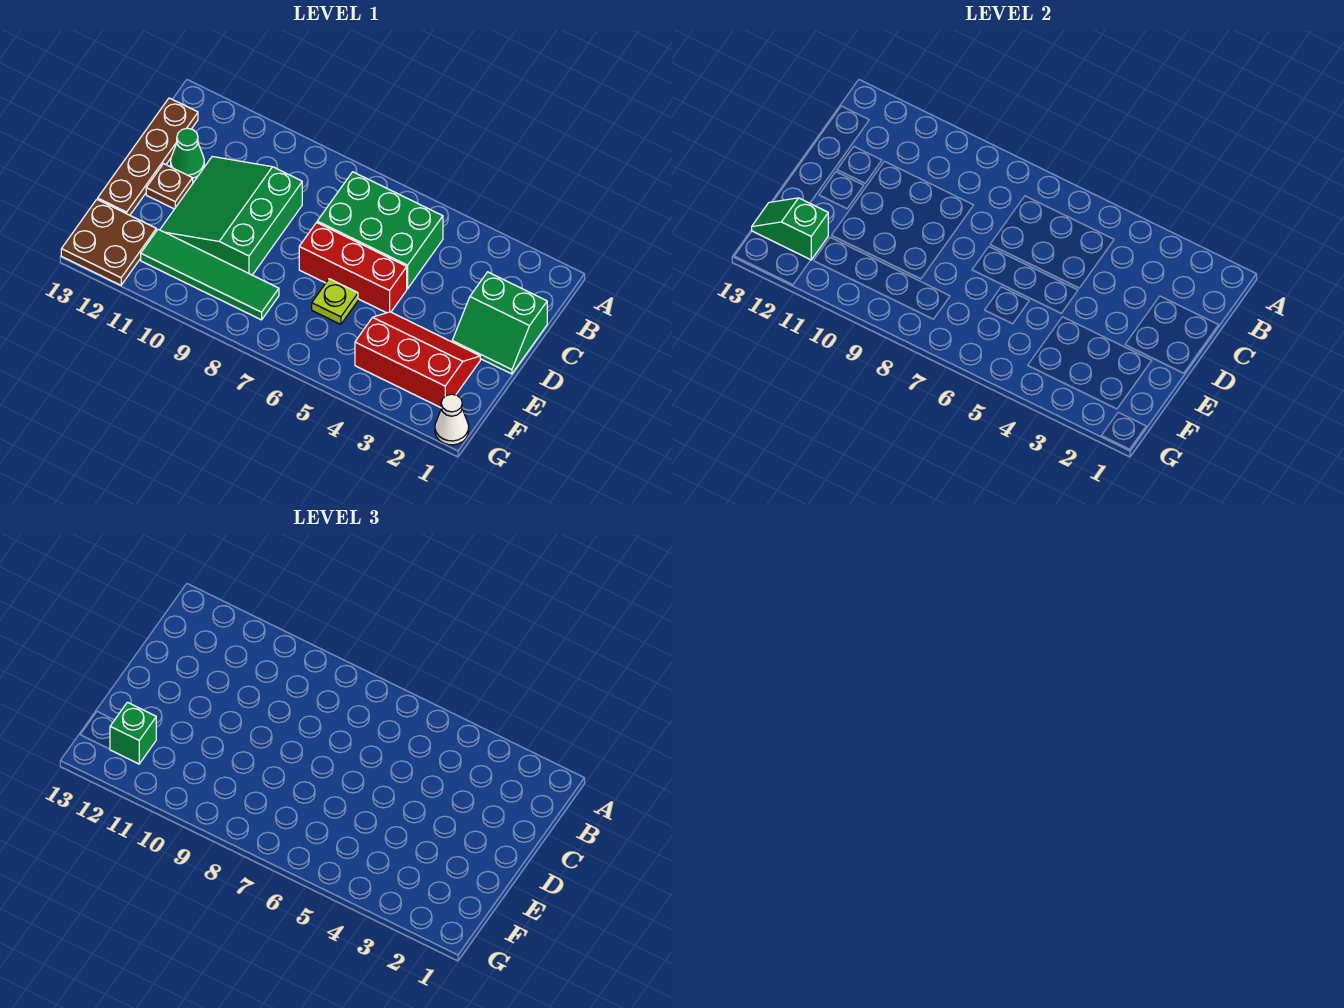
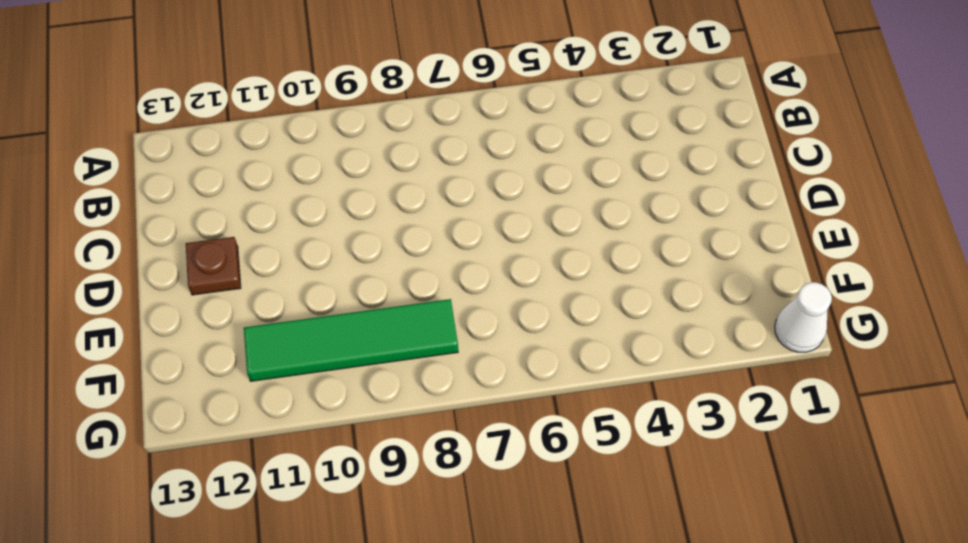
none -> green brick B5:C7 level 1
none -> brown plate B13:E13 level 1
none -> green slope C1:D2 level 1 top C

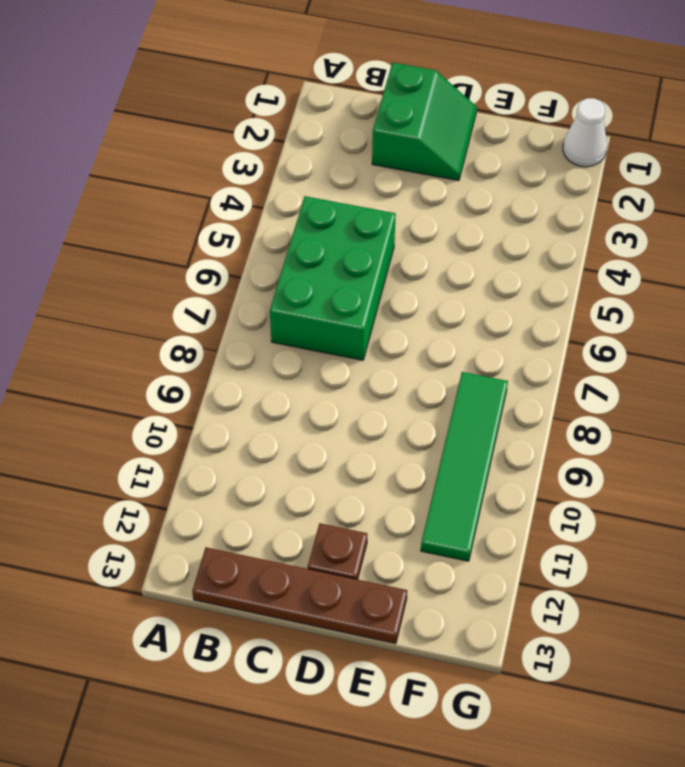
none -> green slope C9:E11 level 1 top 9
none -> green cone C12 level 1
none -> red brick D5:D7 level 1

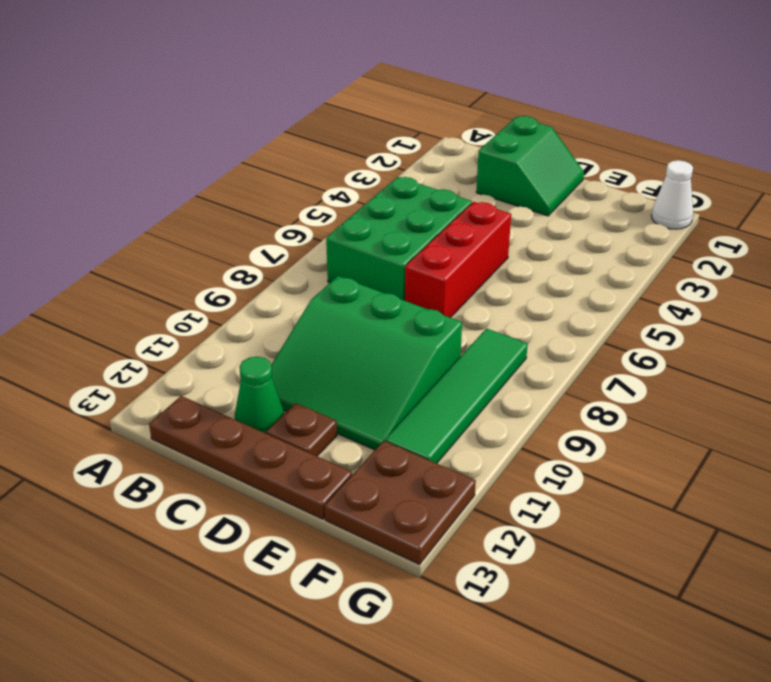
none -> red slope E2:F4 level 1 top F
none -> lime plate E6 level 1
none -> green slope F12:F13 level 2 top 12

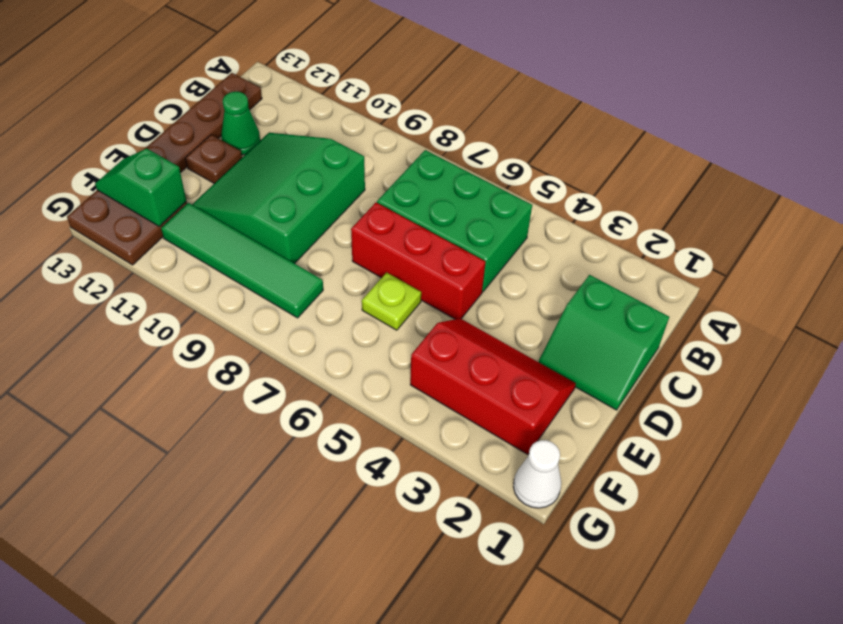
none -> green brick F12 level 3

